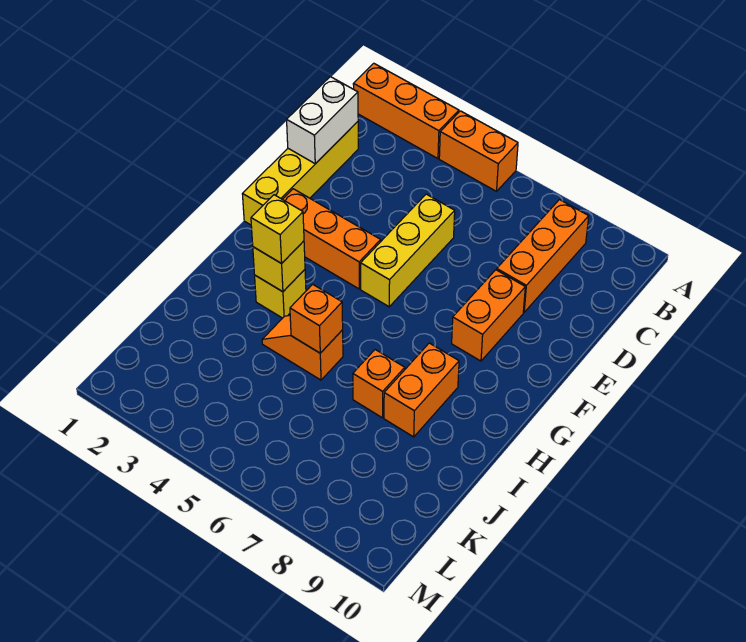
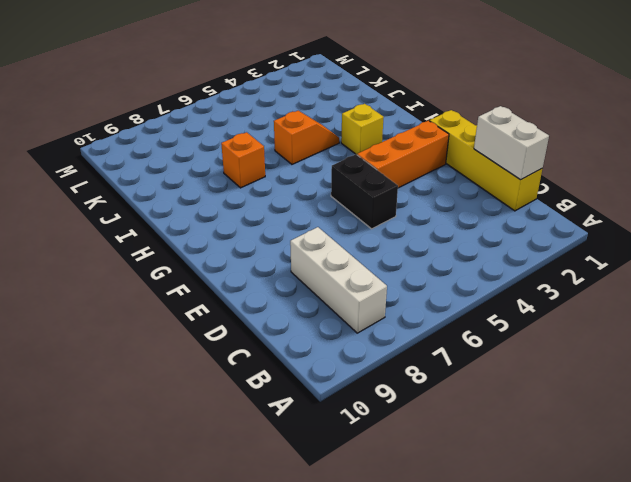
white brick B8:D8 level 1 -> orange brick B8:D8 level 1
black brick E5:F5 level 1 -> yellow brick D5:F5 level 1
none -> orange brick A1:A3 level 1
none -> orange brick A4:A5 level 1
none -> orange brick E8:F8 level 1

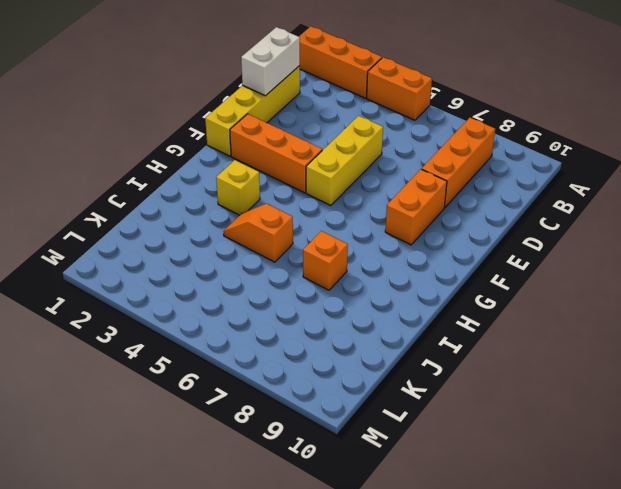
none -> orange brick H8:I8 level 1
none -> yellow brick H3 level 2
none -> orange brick I5 level 2

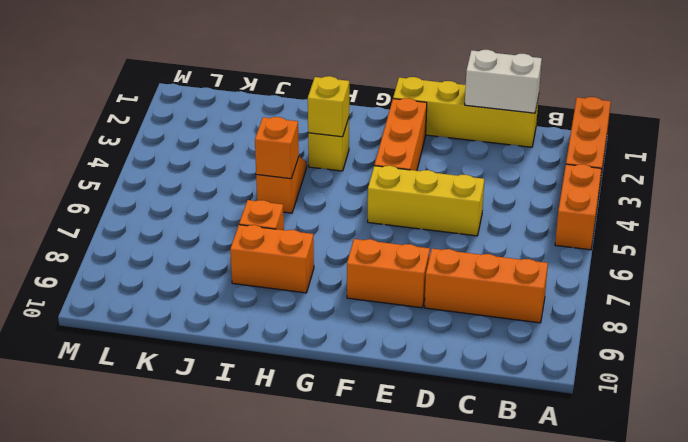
none -> yellow brick H3 level 3

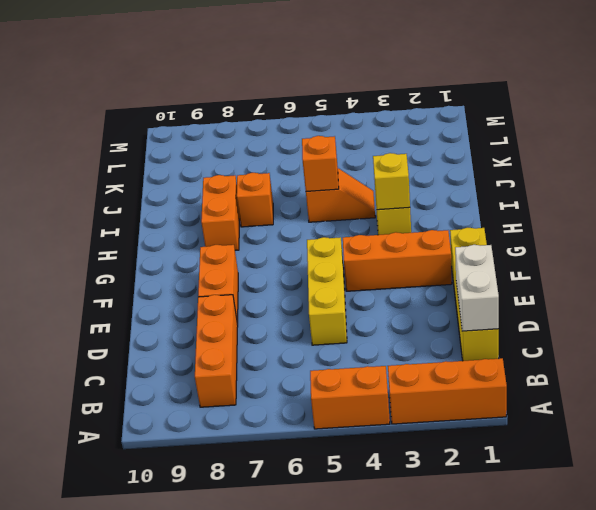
none -> yellow brick H3 level 3

